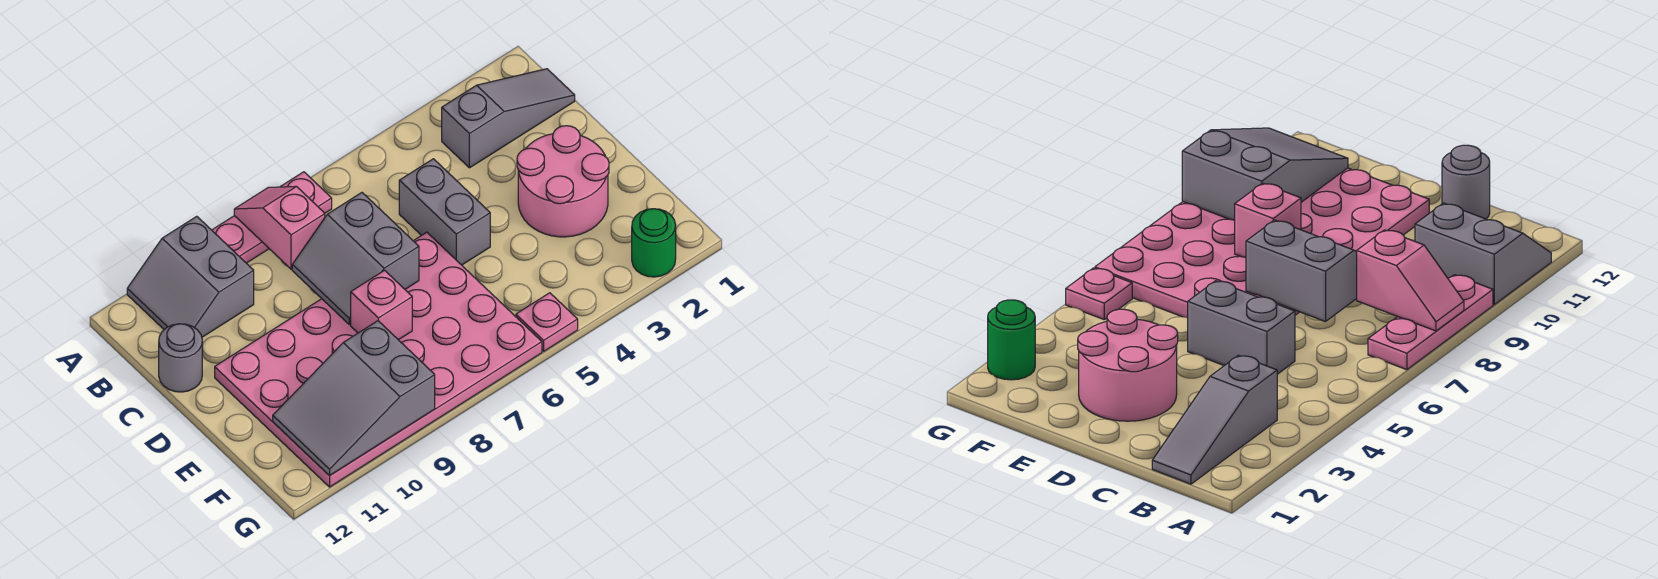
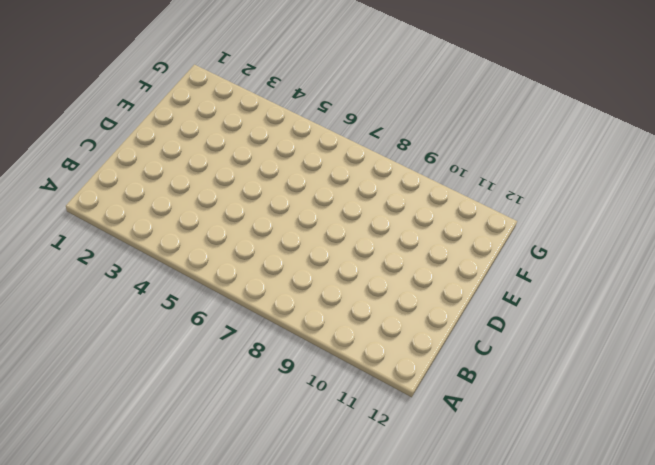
none -> pink plate A7:A9 level 1
none -> grey slope A10:B11 level 1 top 10
none -> grey slope B1:B3 level 1 top 3

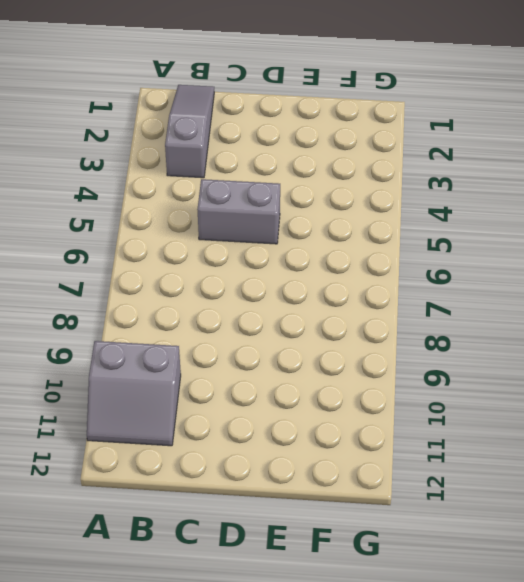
none -> pink plate A7:A9 level 1
none -> grey round brick C12 level 1
none -> pink round brick D2:E3 level 1

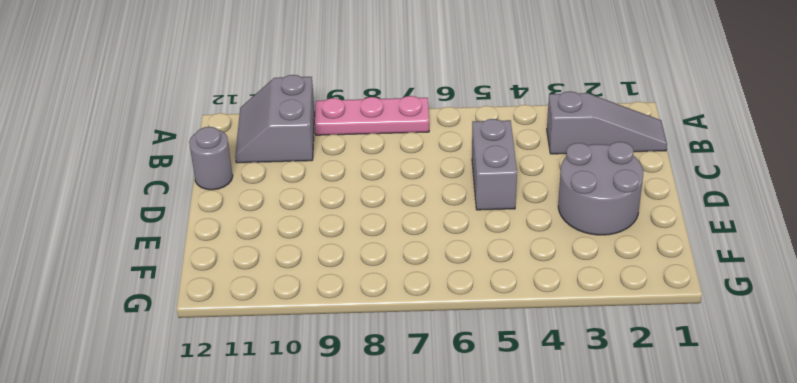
grey round brick D2:E3 level 1 -> pink round brick D2:E3 level 1
none -> pink plate D6:G11 level 1
none -> green round brick G2 level 1
none -> pink plate G5 level 1

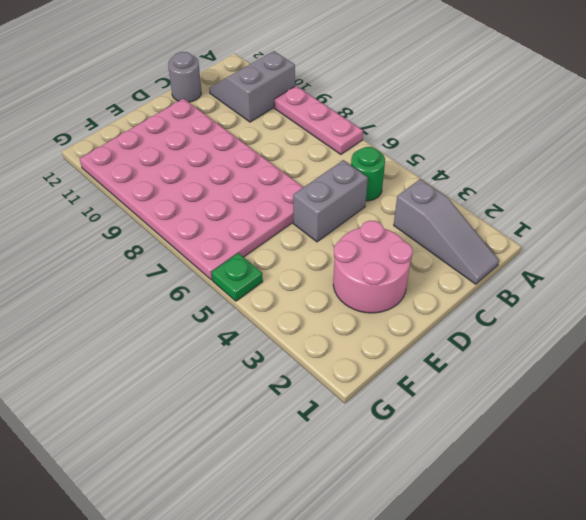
green round brick B5 level 1 -> green round brick G2 level 1
green plate G5 level 1 -> pink plate G5 level 1
none -> pink slope A8:B8 level 2 top B
none -> grey slope C7:D8 level 2 top 7
none -> pink brick E8 level 2

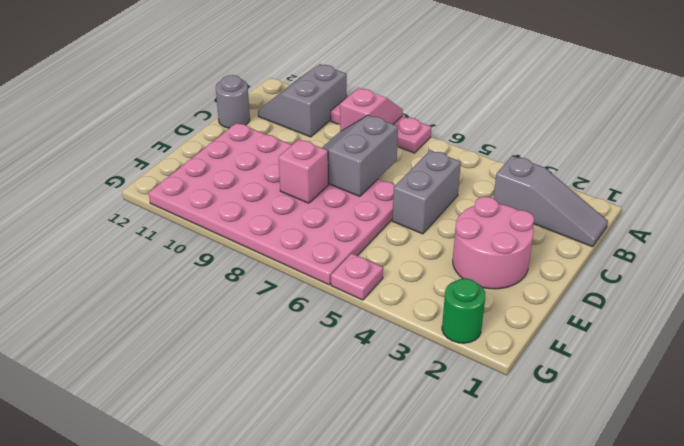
none -> grey slope F9:G11 level 2 top 9

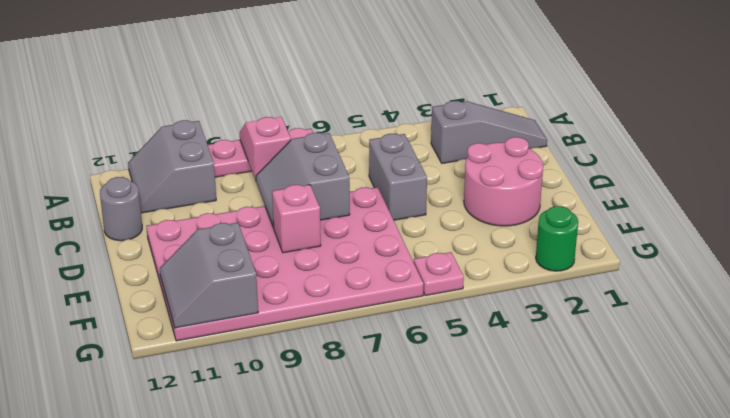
grey slope F10:G11 level 2 top 10 -> grey slope F9:G11 level 2 top 9

